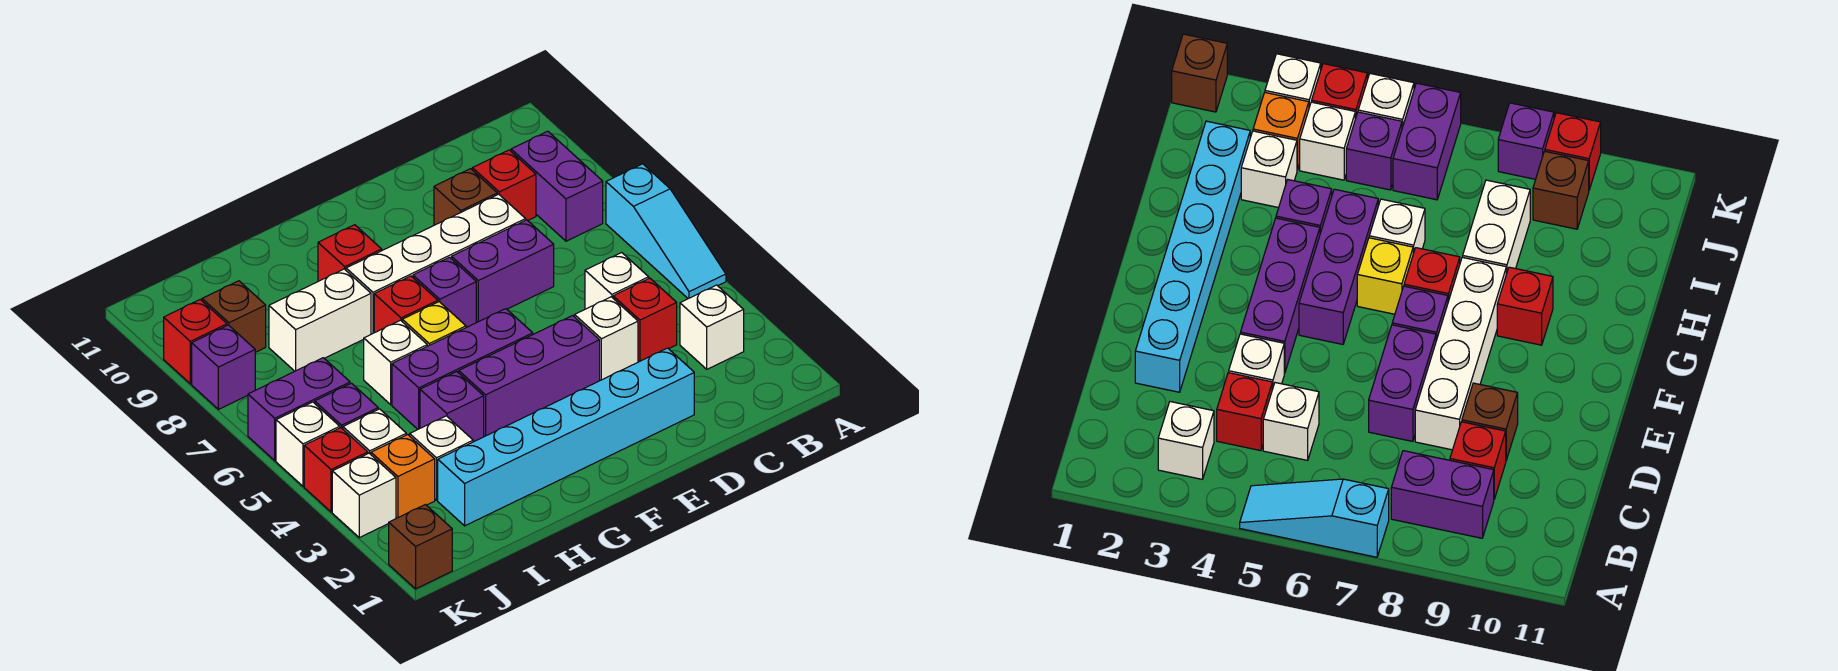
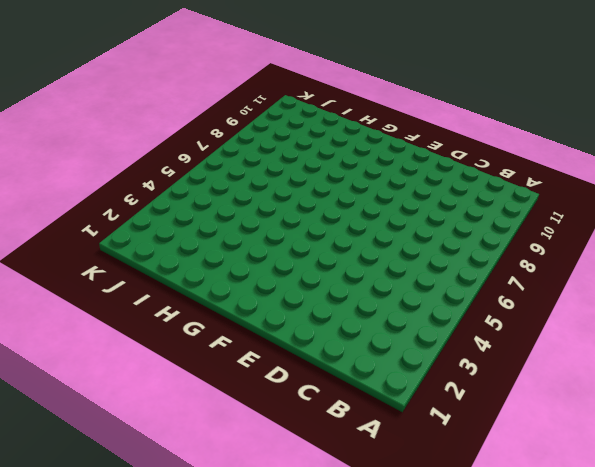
none -> cyan slope A5:A7 level 1 top 7
none -> white brick B3 level 1
none -> purple brick B8:B9 level 1
none -> red brick C4 level 1

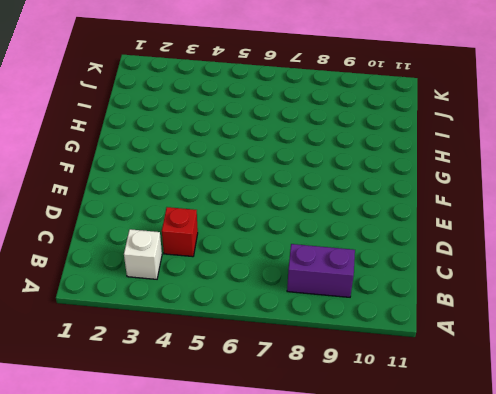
none -> cyan slope A5:A7 level 1 top 7
none -> white brick C5 level 1
none -> red brick C9 level 1
none -> cyan brick D2:I2 level 1

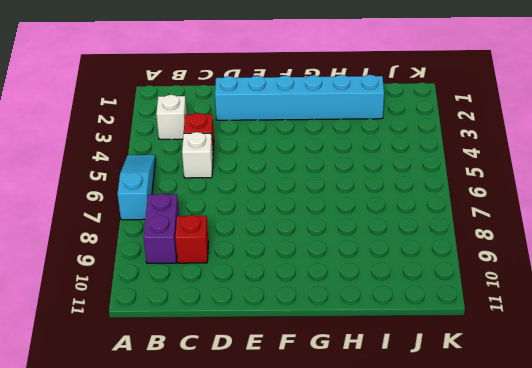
none -> white brick D4 level 1
none -> purple brick D7:E7 level 1
none -> white brick D8:G8 level 1
none -> brown brick D9 level 1

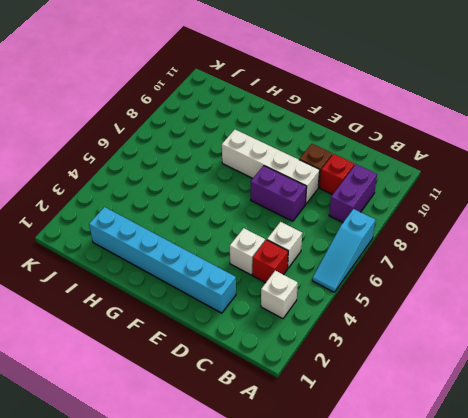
none -> purple brick E4:G4 level 1
none -> purple brick F5:H5 level 1
none -> purple brick F7 level 1
none -> yellow brick G6 level 1

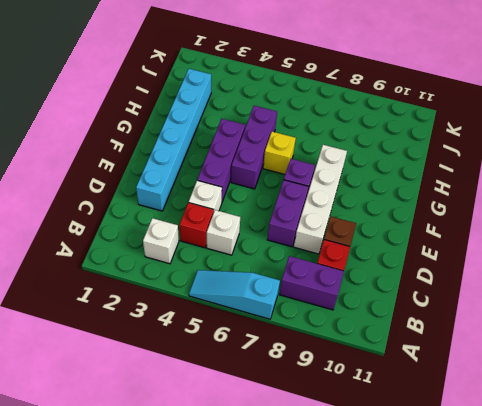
none -> red brick G7 level 1
none -> red brick G9 level 1
none -> purple brick H4 level 1
none -> white brick H6 level 1

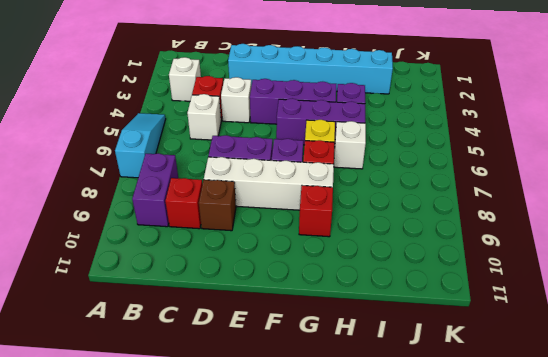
none -> white brick H8:I8 level 1
none -> white brick I3 level 1
none -> orange brick J3 level 1
none -> white brick J4 level 1

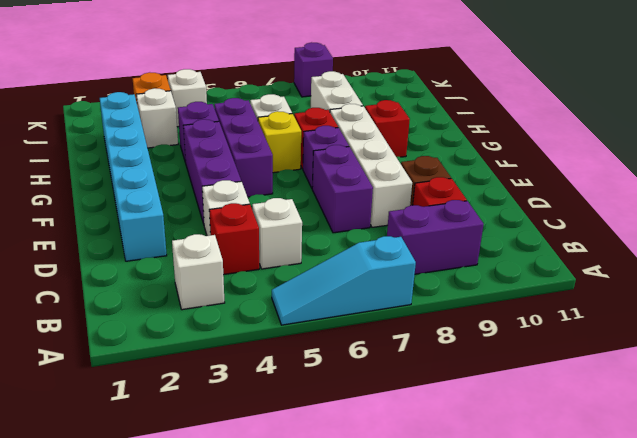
none -> purple brick J5 level 1
none -> purple brick J6:K6 level 1
none -> brown brick J9 level 1
none -> brown brick K1 level 1

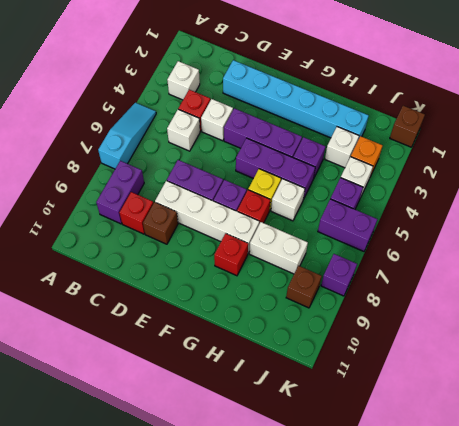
none -> white brick K3 level 1
none -> red brick K4 level 1
none -> white brick K5 level 1
none -> red brick K9 level 1

